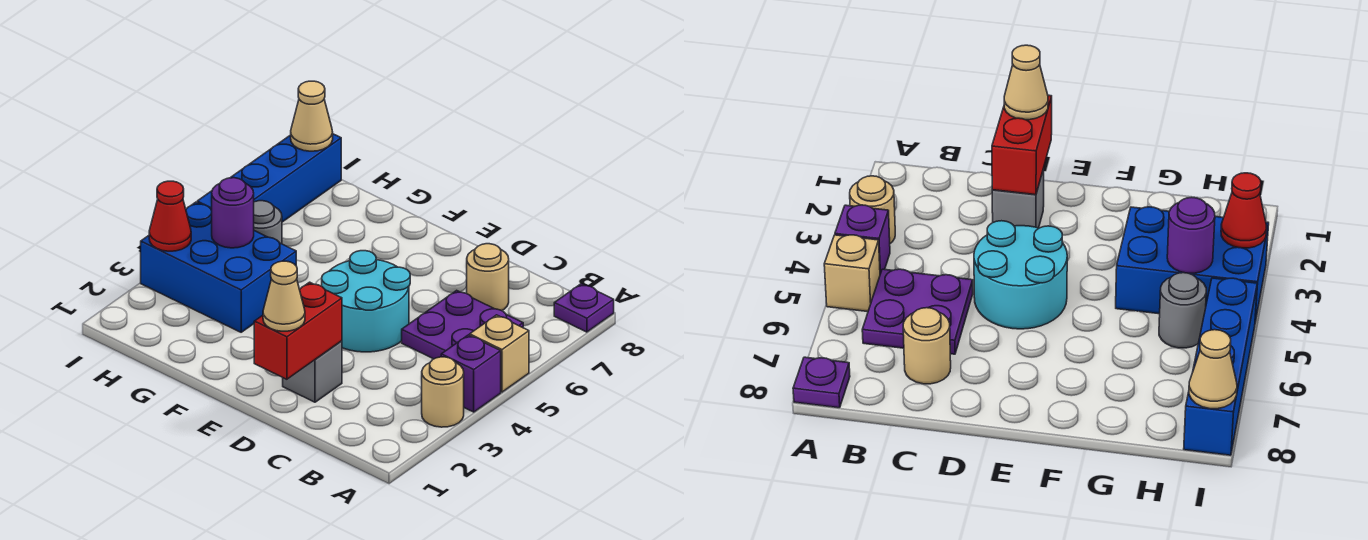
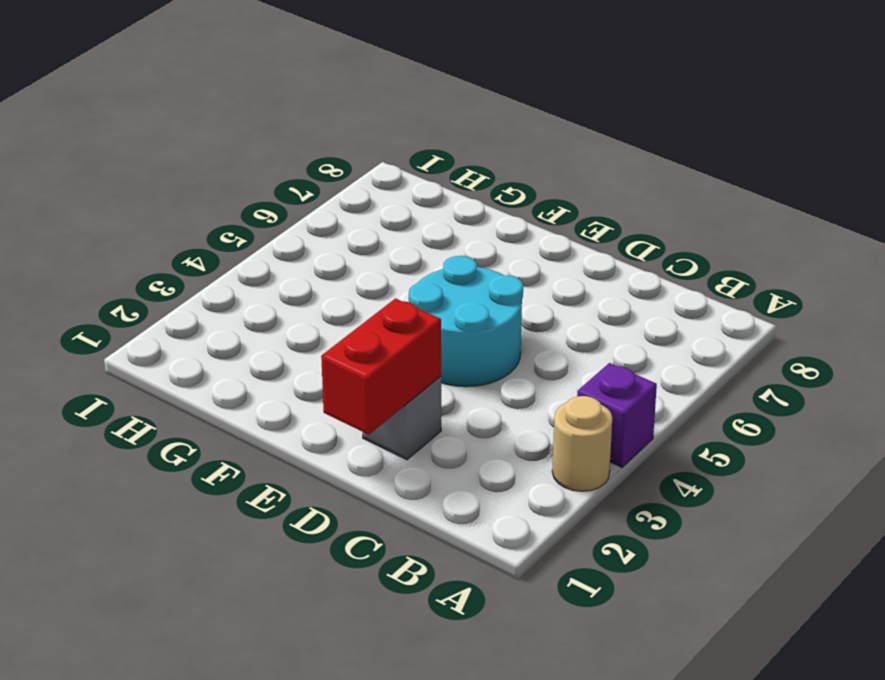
none -> tan brick A5 level 1
none -> purple plate A8 level 1
none -> purple plate B5:C6 level 1

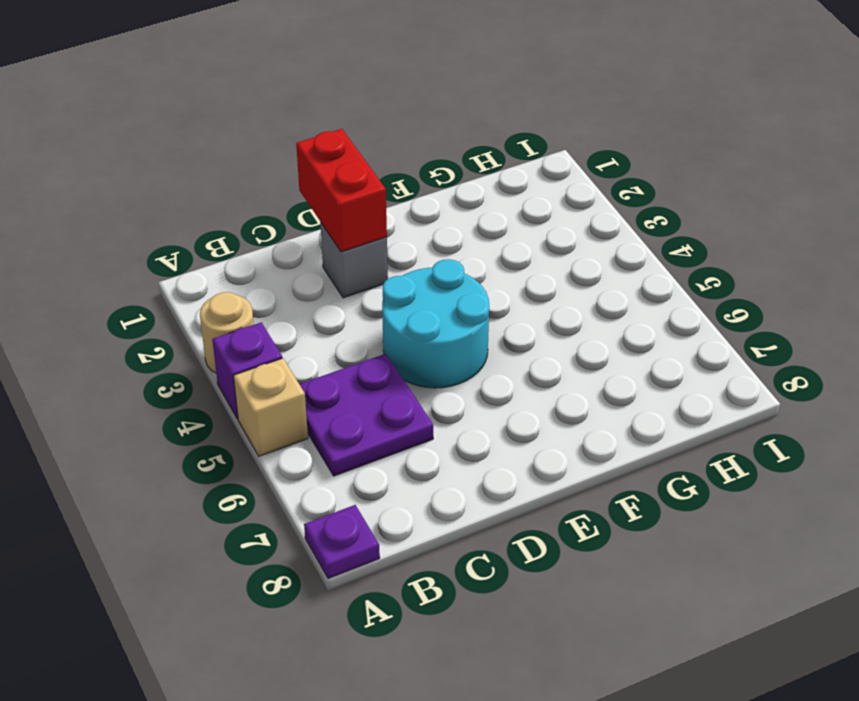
none -> tan round brick C7 level 1
none -> blue brick G3:I4 level 1
none -> grey round brick H5 level 1

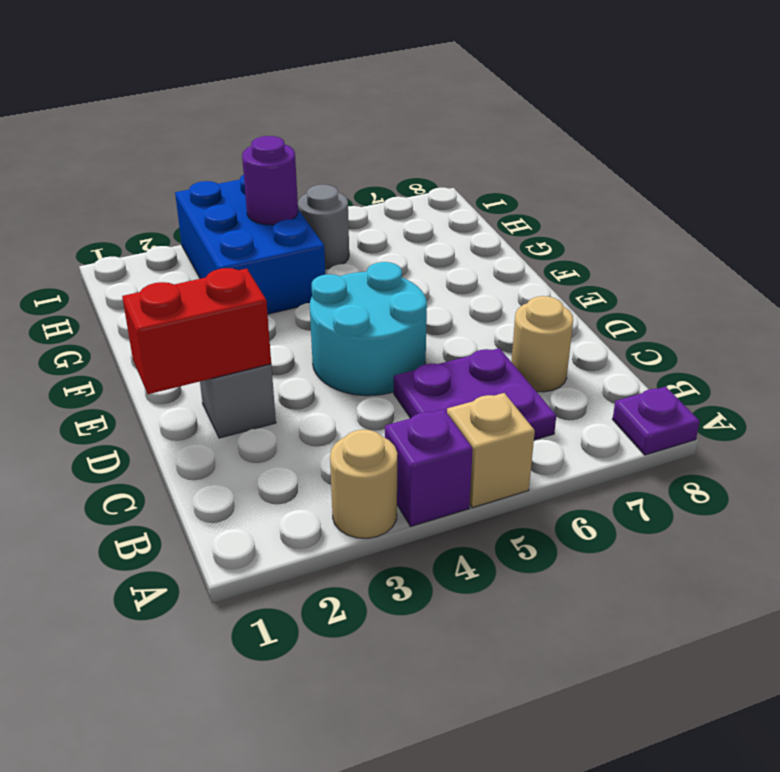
none -> blue brick I5:I8 level 1
none -> red cone I3 level 2
none -> tan cone I8 level 2

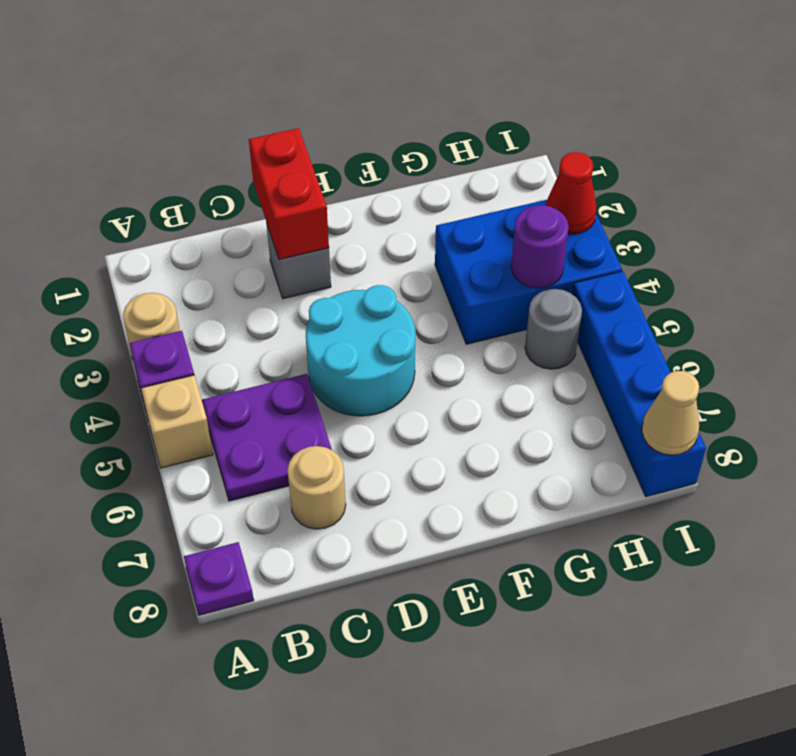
none -> tan cone D1 level 3

